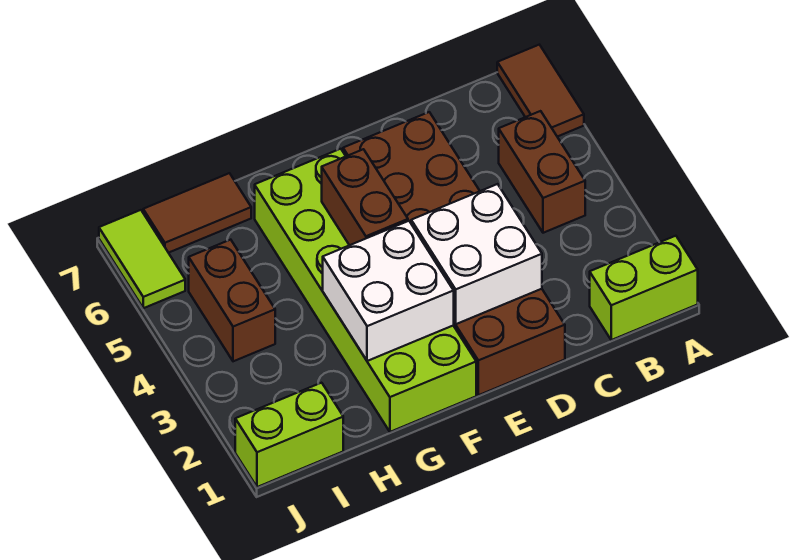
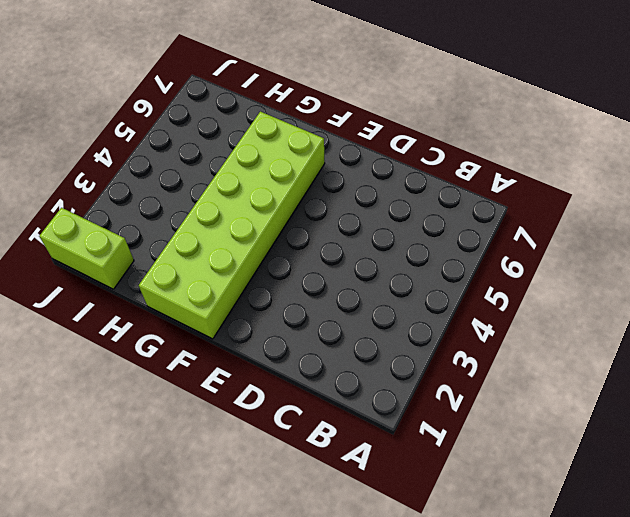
none -> lime brick A1:B1 level 1
none -> brown tile A6:A7 level 1
none -> brown brick B4:B5 level 1

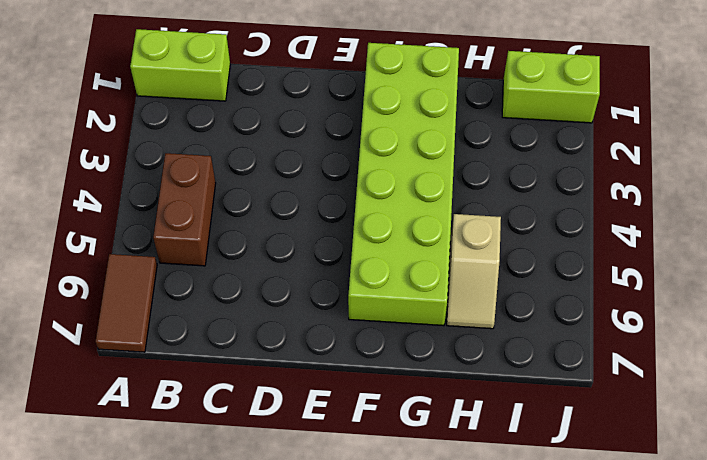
tan slope H5:H6 level 1 top 5 -> none
none -> brown brick D1:E6 level 1
none -> brown tile H7:I7 level 1
none -> brown brick I4:I5 level 1

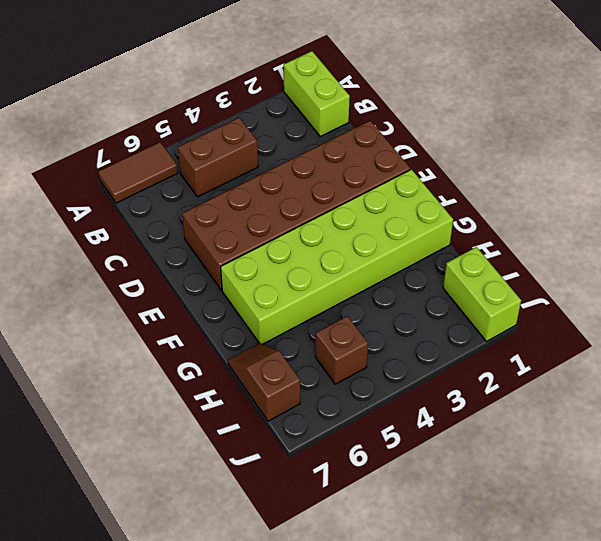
brown slope H7:I7 level 1 top I -> brown tile H7:I7 level 1
brown brick I5 level 1 -> brown brick I4:I5 level 1
none -> lime tile J6:J7 level 1
none -> white brick D2:E3 level 2
none -> white brick F2:G3 level 2

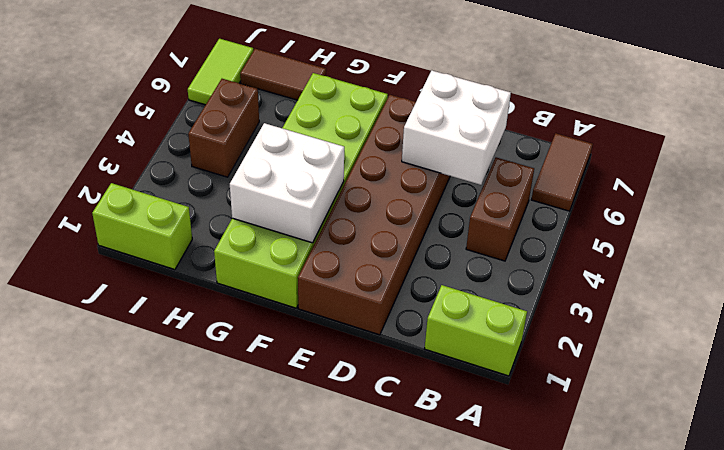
white brick C5:D6 level 2 -> white brick D2:E3 level 2
none -> brown brick F4:F5 level 2

